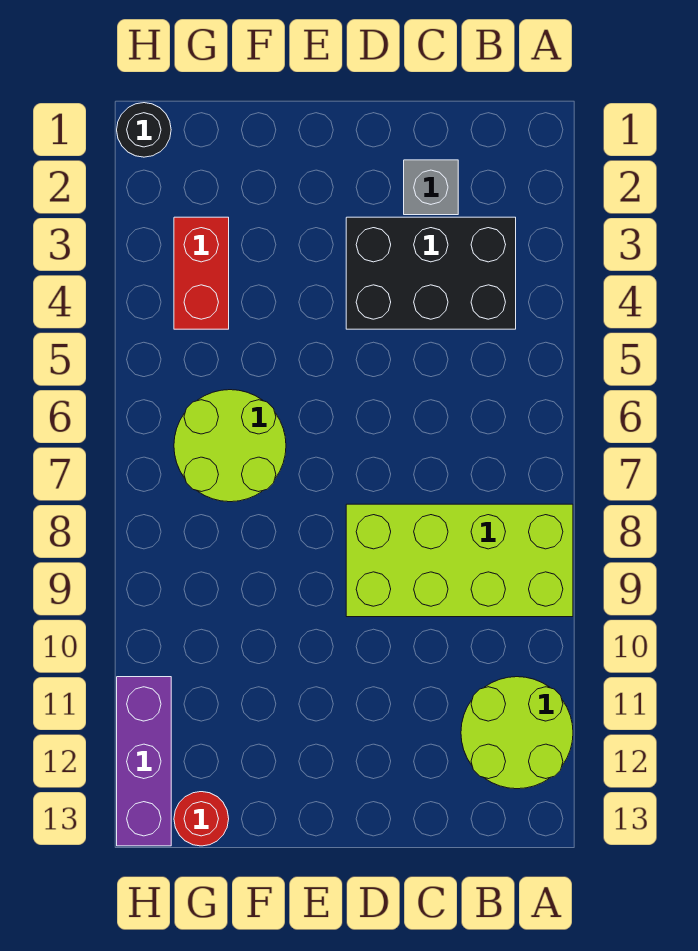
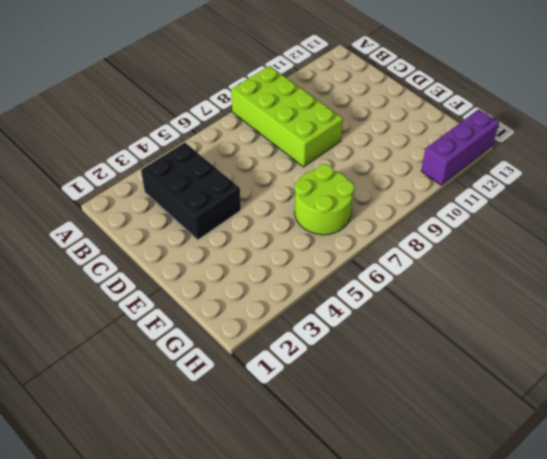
none -> lime round brick A11:B12 level 1
none -> grey brick C2 level 1

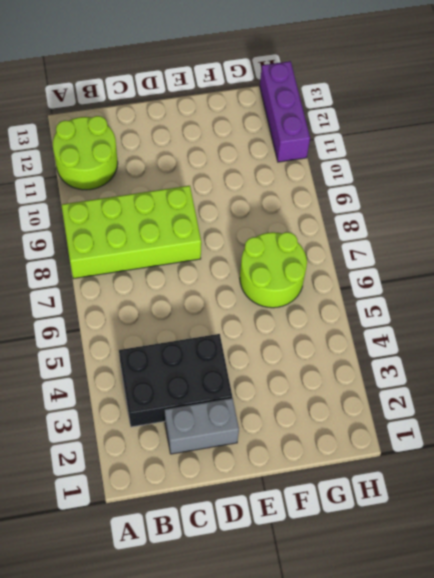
grey brick C2:D2 level 1 -> grey brick C2 level 1
none -> red brick G3:G4 level 1
none -> red round brick G13 level 1

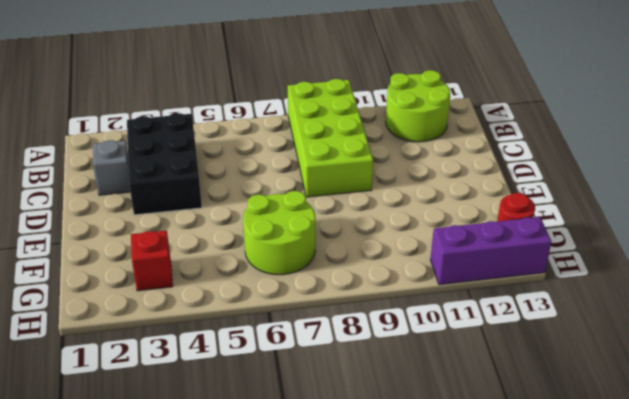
red brick G3 level 1 -> red brick G3:G4 level 1
none -> black round brick H1 level 1

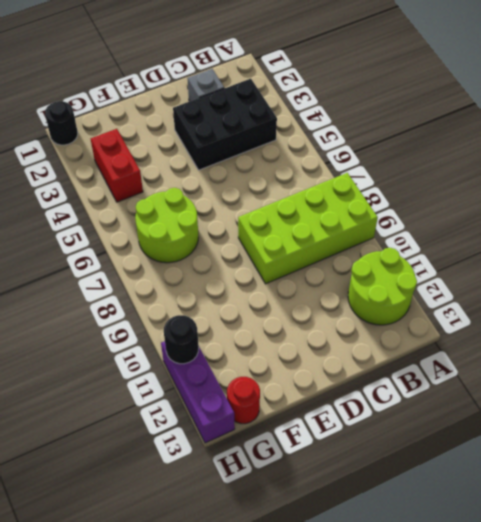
black round brick H11 level 2 -> none

